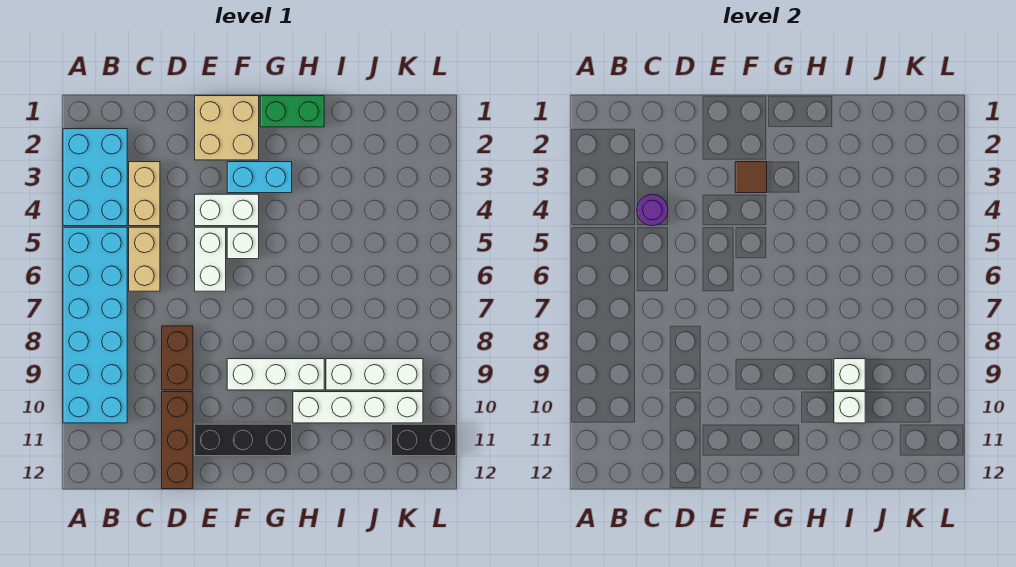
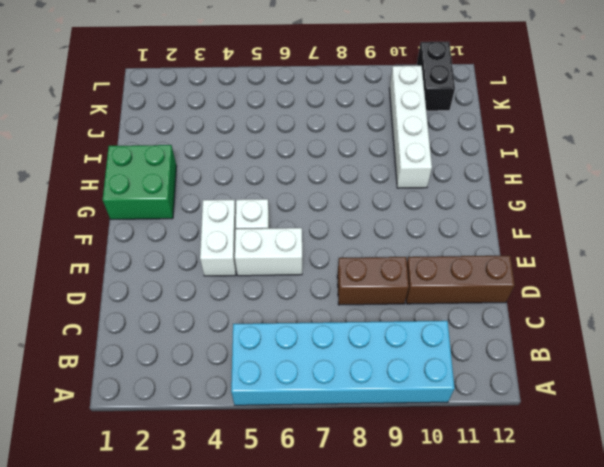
green brick G1:H2 level 1 -> green brick G1:H1 level 1
none -> cyan brick A2:B4 level 1
none -> tan brick C3:C4 level 1
none -> tan brick C5:C6 level 1

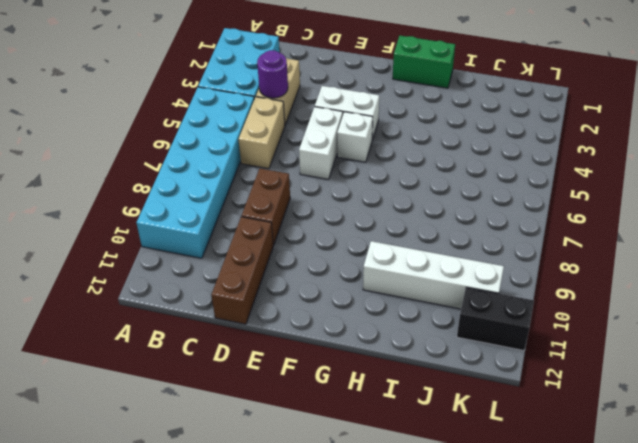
none -> tan brick E1:F2 level 1
none -> black brick E11:G11 level 1
none -> cyan brick F3:G3 level 1

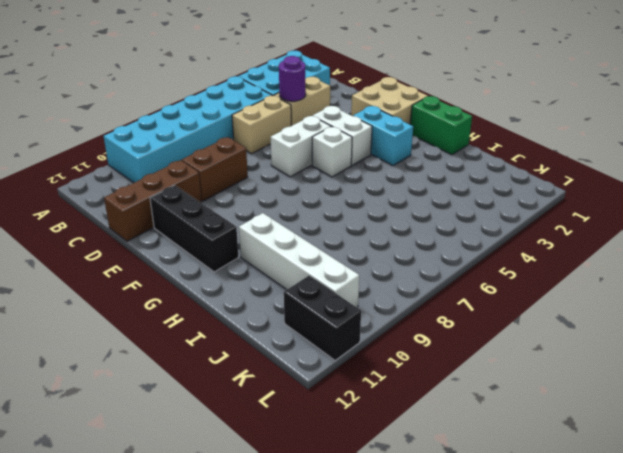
none -> white brick F9:H9 level 1
none -> white brick I9:K9 level 1
none -> brown tile F3 level 2

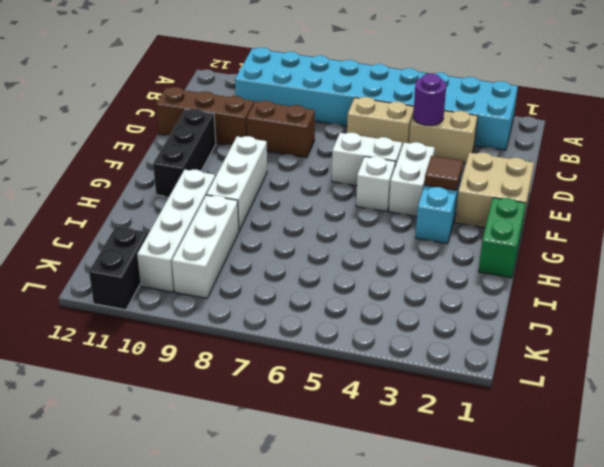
none -> white brick I9 level 2
none -> white brick I10 level 2

